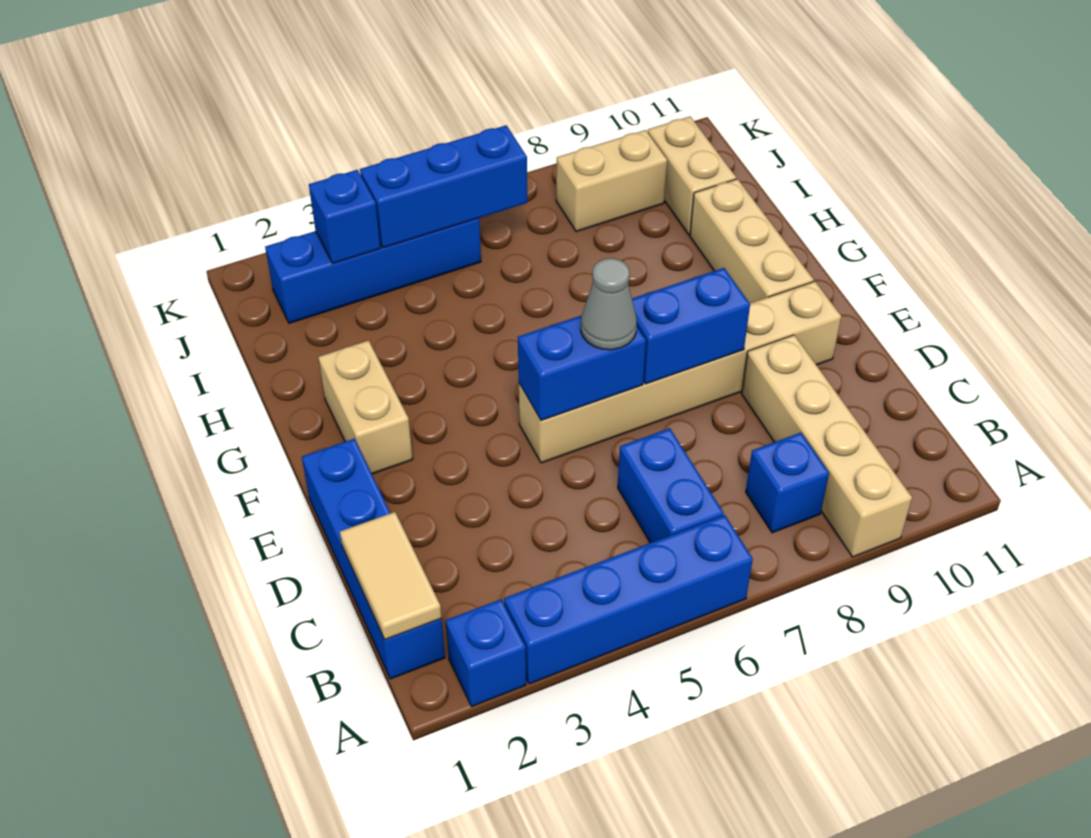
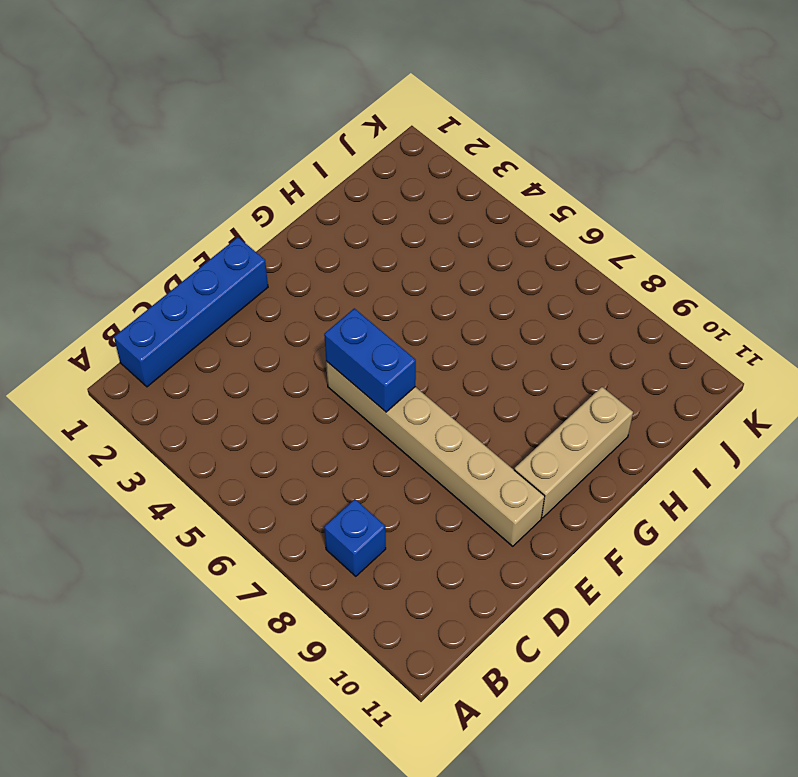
none -> blue brick A2 level 1
none -> blue brick A3:A6 level 1
none -> tan brick A9:D9 level 1

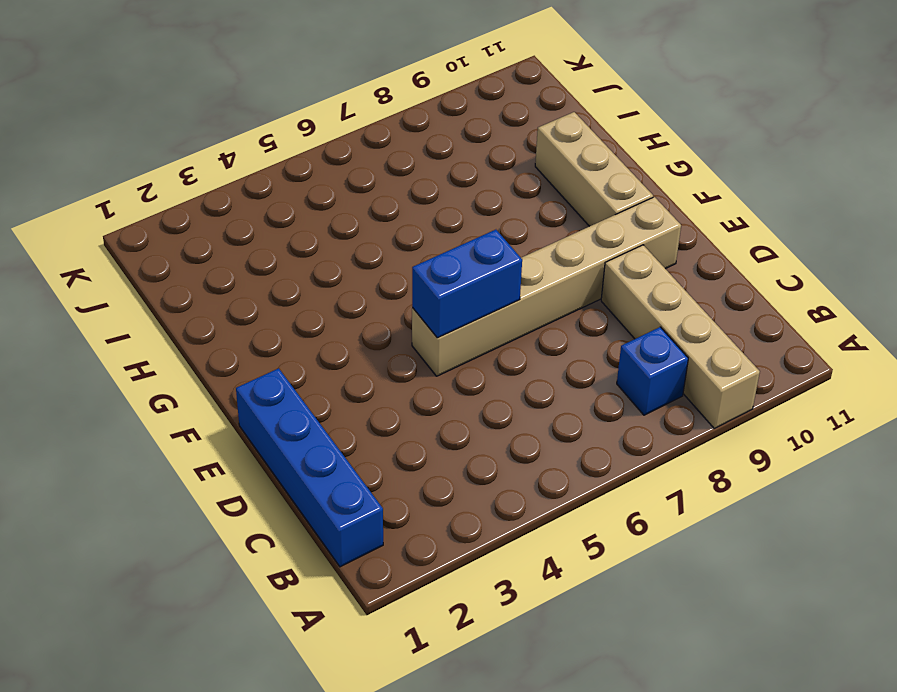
none -> blue brick A2 level 1
none -> blue brick A3:A6 level 1
none -> blue brick B6:C6 level 1

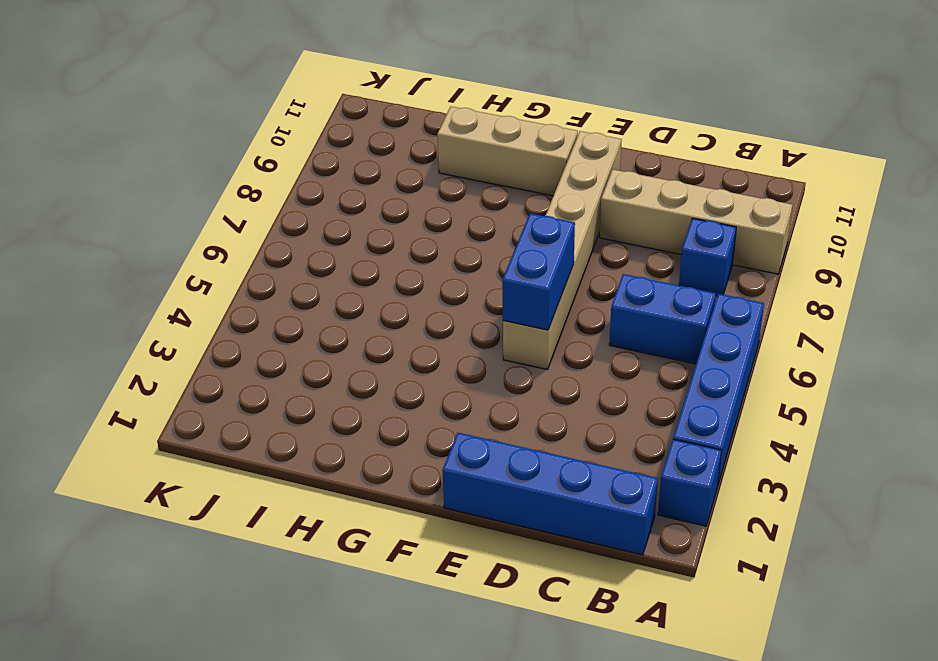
none -> tan brick F2:G2 level 1
none -> tan brick I10:J10 level 1
none -> blue brick J2:J5 level 1

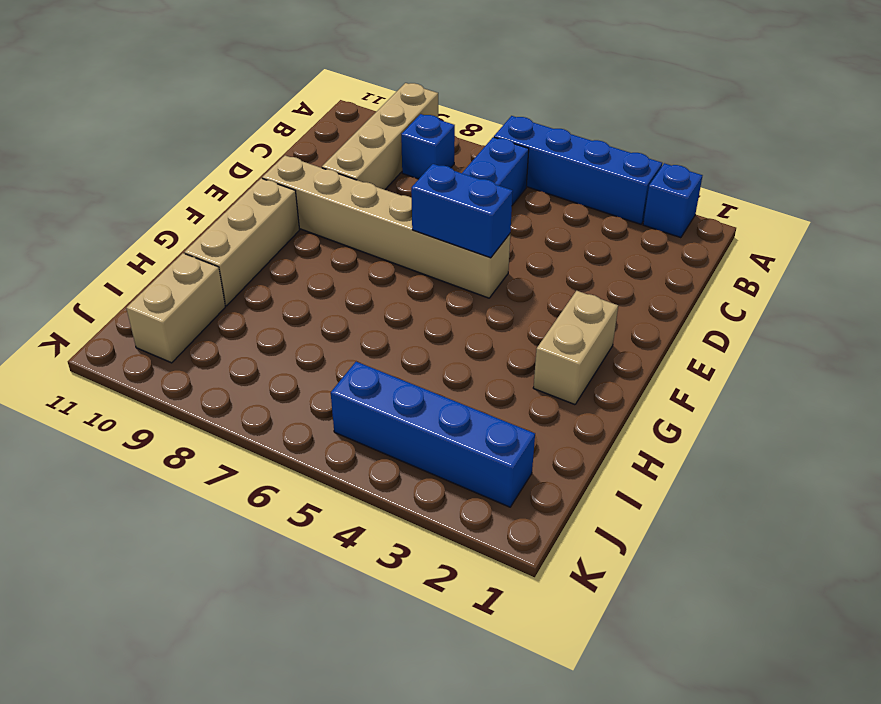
none -> blue brick B1:E1 level 1
none -> tan brick J8:J9 level 1
none -> tan tile B1:C1 level 2

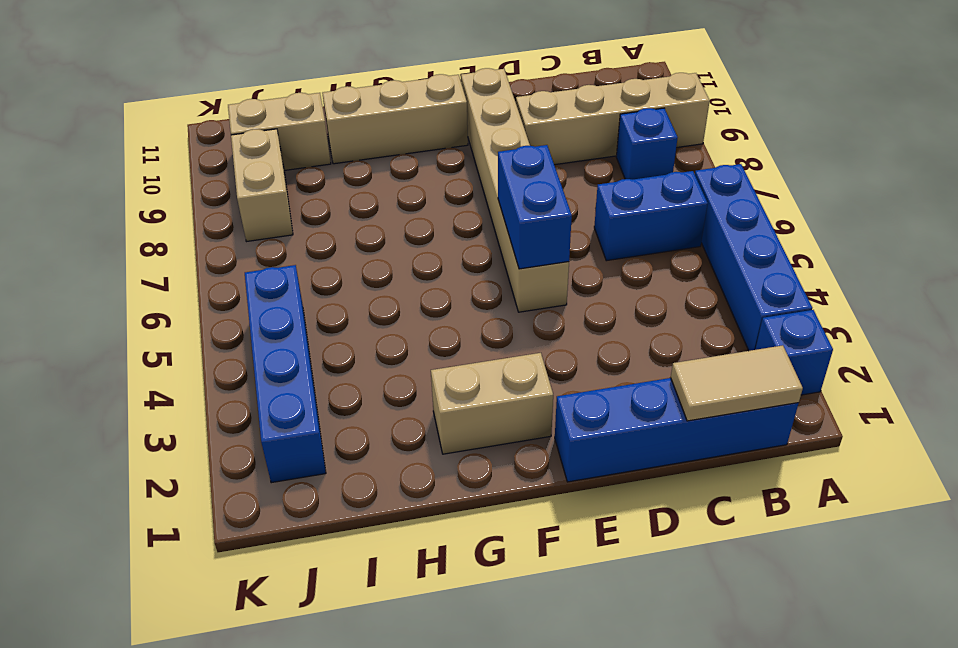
none -> blue brick E7:E8 level 2
none -> blue brick J3 level 2
none -> blue brick J4:J6 level 2

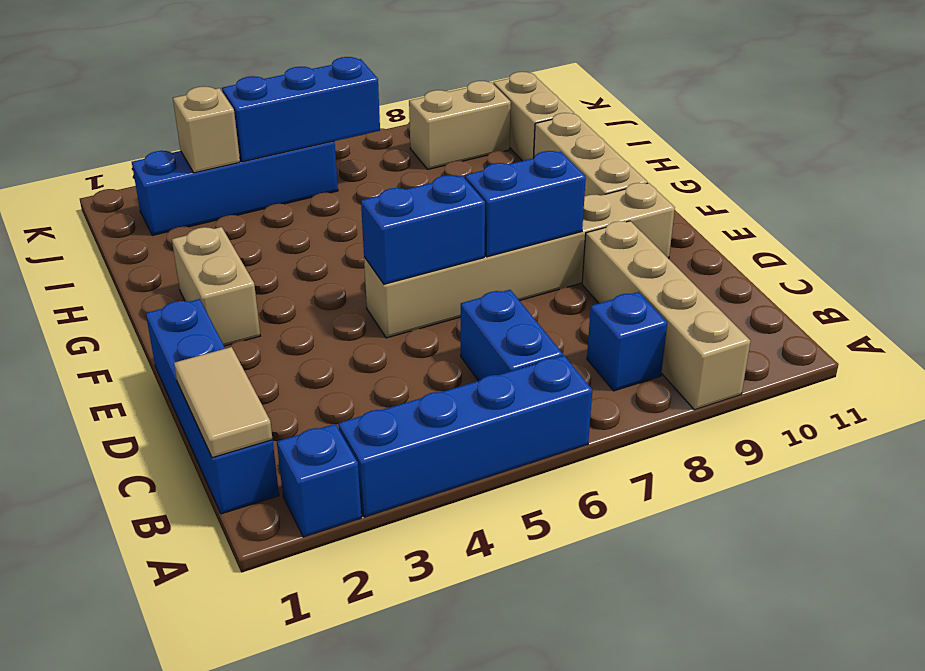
tan brick J3 level 2 -> blue brick J3 level 2
none -> grey cone E6 level 3

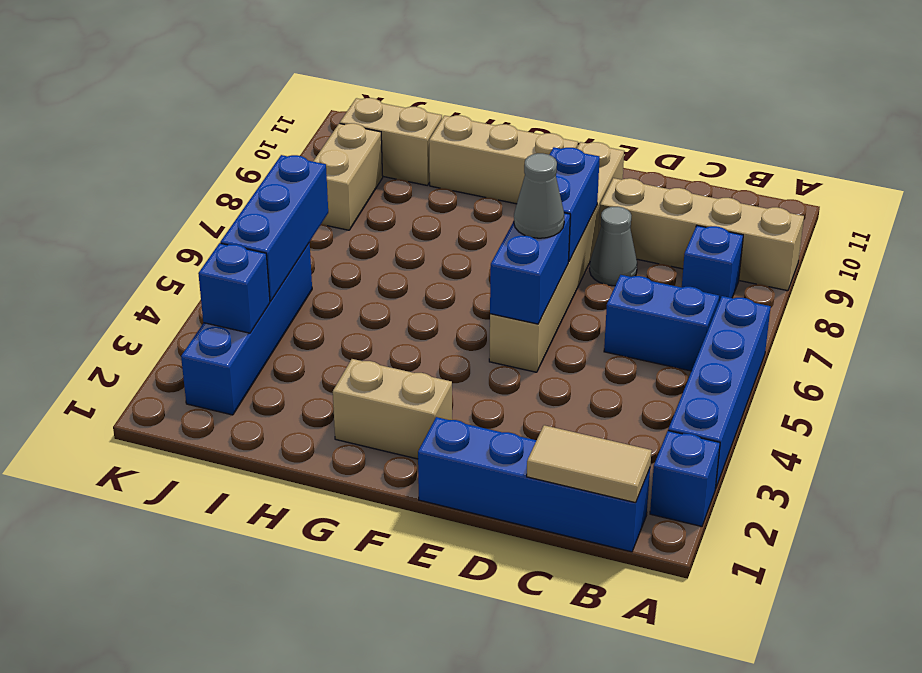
grey cone D8 level 1 -> none

